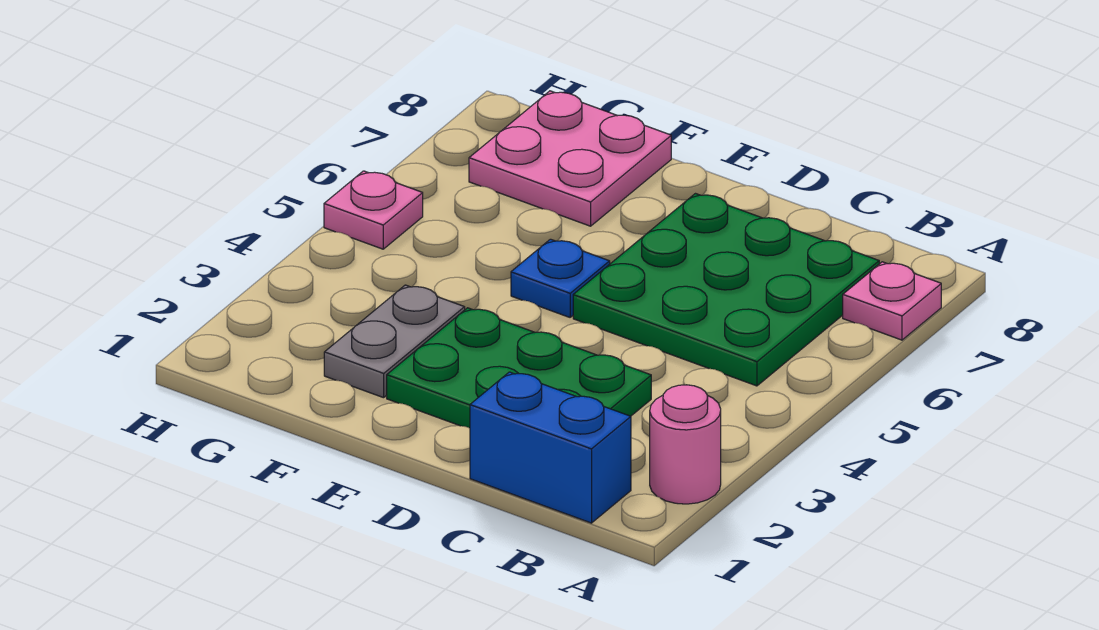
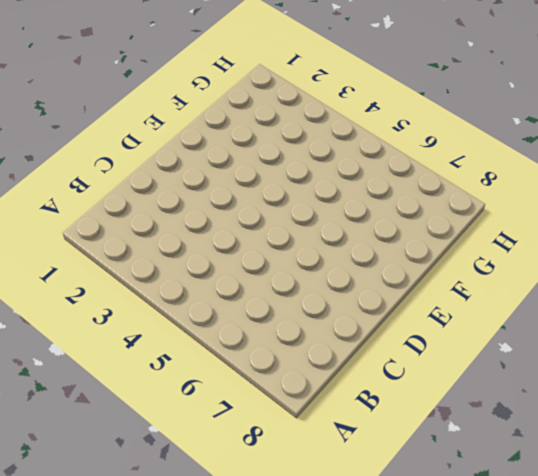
none -> pink round brick A2 level 1
none -> pink plate A7 level 1

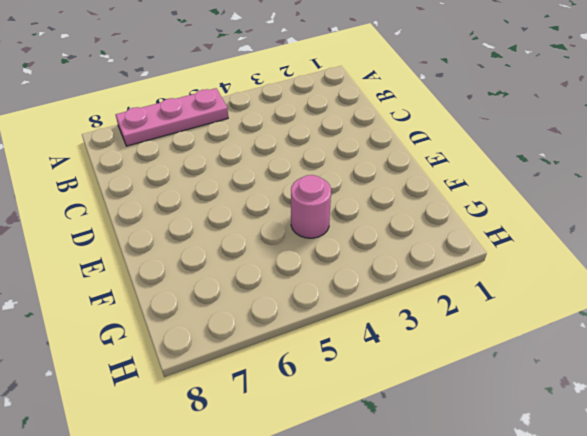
pink plate A5:A7 level 1 -> pink plate A7 level 1
pink round brick F4 level 1 -> pink round brick A2 level 1
none -> blue brick B1:C1 level 1
none -> green plate B5:D7 level 1

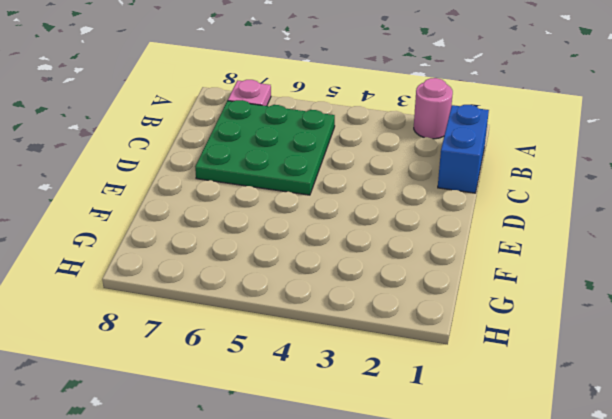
none -> green plate C2:E3 level 1
none -> blue plate E5 level 1

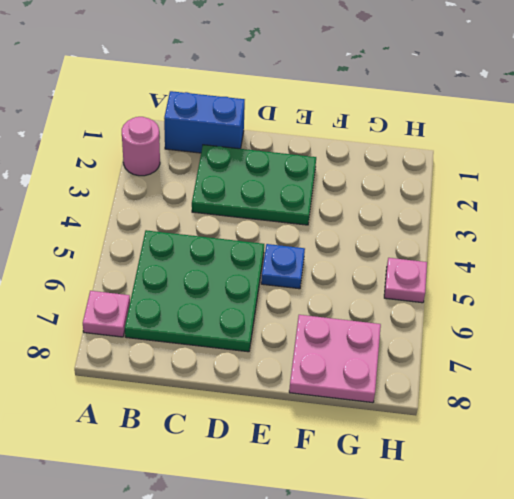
none -> grey plate F2:F3 level 1

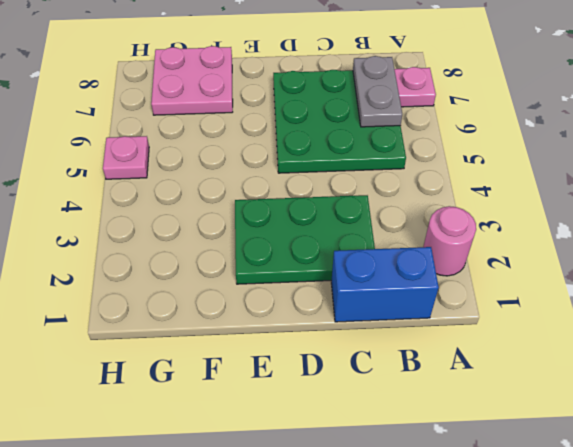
grey plate B6:B7 level 2 -> grey plate F2:F3 level 1
none -> blue plate E5 level 1

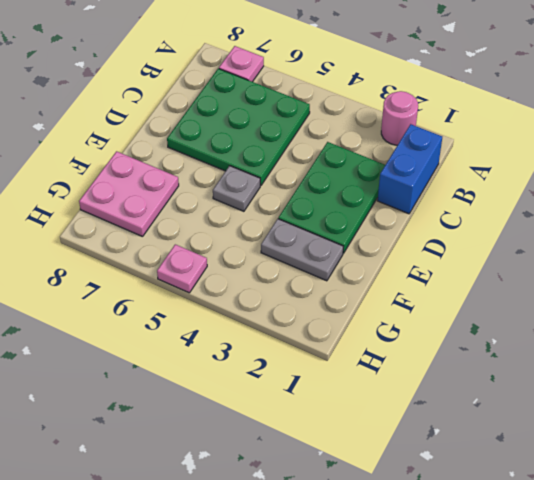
grey plate E5 level 1 -> blue plate E5 level 1

